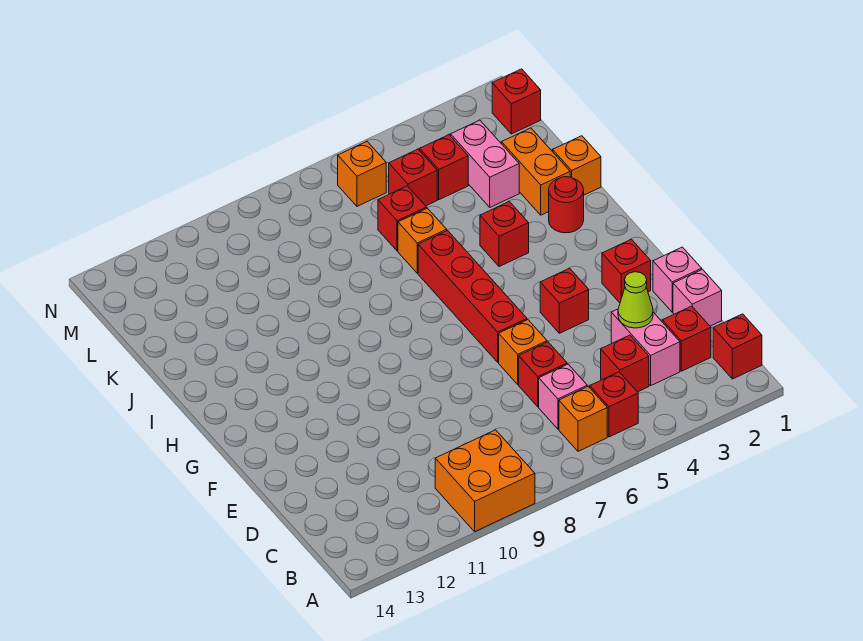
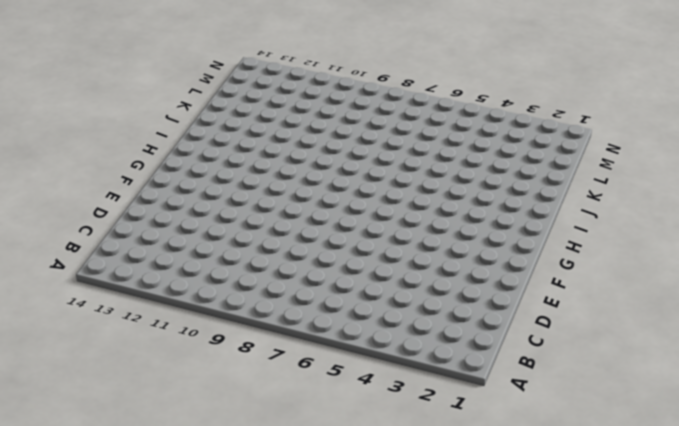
none -> orange brick A9:B10 level 1
none -> red brick B1 level 1
none -> red brick B5 level 1

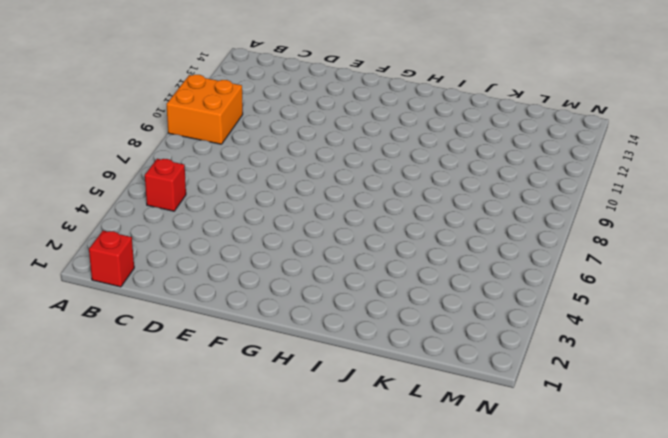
none -> orange brick B6 level 1
none -> red brick C2 level 1
none -> pink brick C3:D3 level 1

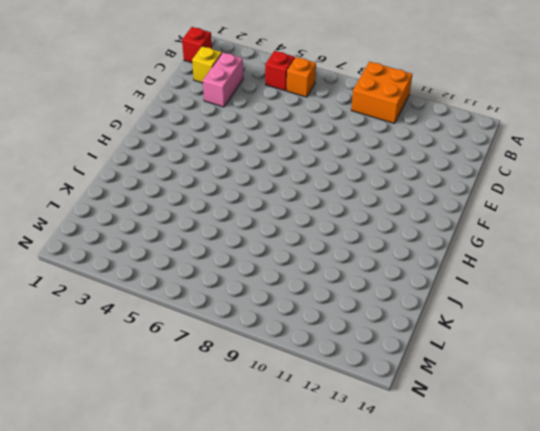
yellow brick C2 level 1 -> red brick C2 level 1
none -> red brick C4 level 1
none -> pink brick C6 level 1
none -> pink brick D1 level 1

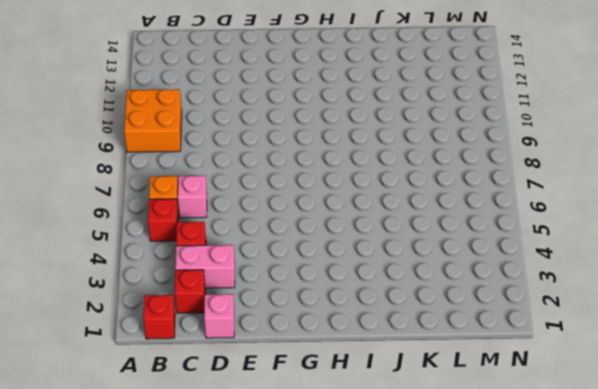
none -> red brick D6 level 1
none -> pink brick E1 level 1
none -> orange brick E6 level 1

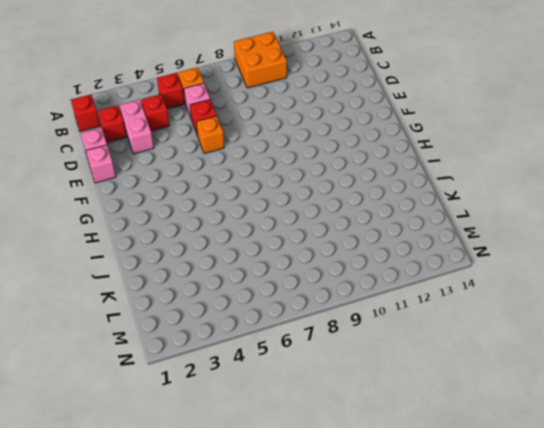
none -> red brick F2 level 1
none -> red brick F4 level 1
none -> red brick F6:I6 level 1

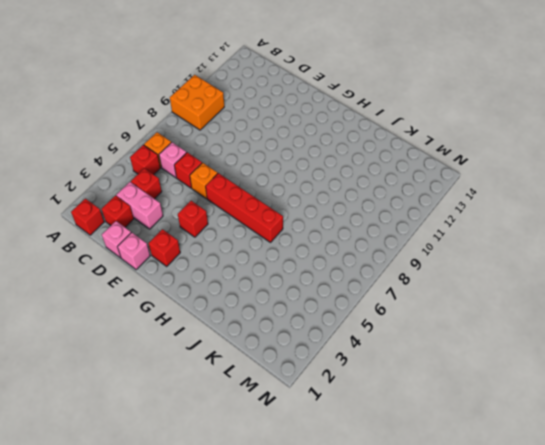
none -> red round brick I2 level 1
none -> red brick I4 level 1
none -> orange brick J1 level 1

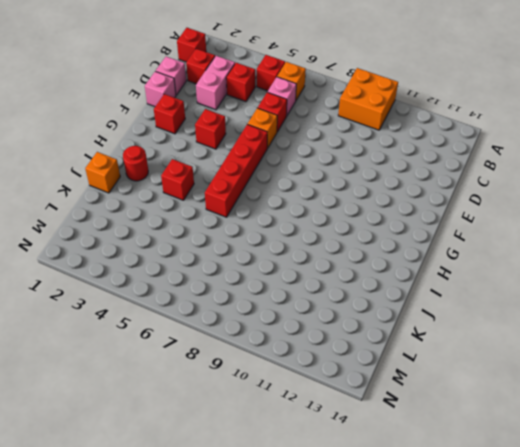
none -> orange brick J2:K2 level 1
none -> orange brick J6 level 1
none -> pink brick K3:L3 level 1

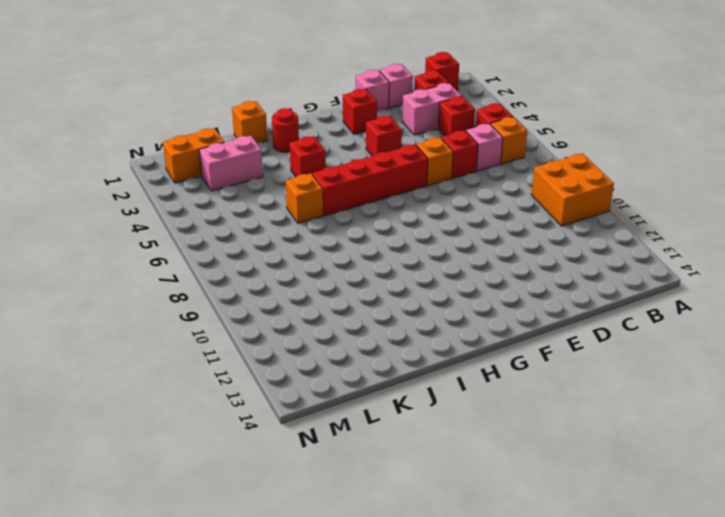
orange brick L2:M2 level 1 -> orange brick J2:K2 level 1
none -> red brick K6 level 1
none -> red brick L4 level 1
none -> red brick L5 level 1

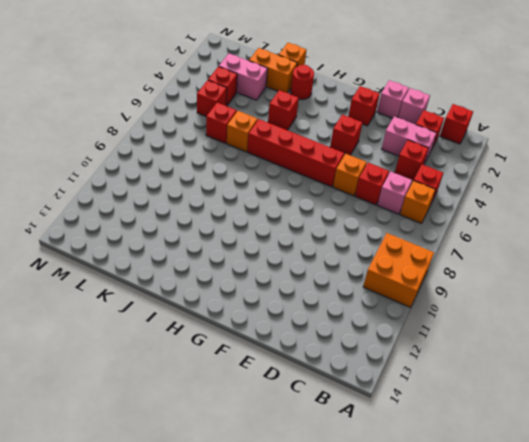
none -> red brick M1 level 1
none -> orange brick M6 level 1
none -> lime cone D3 level 2

